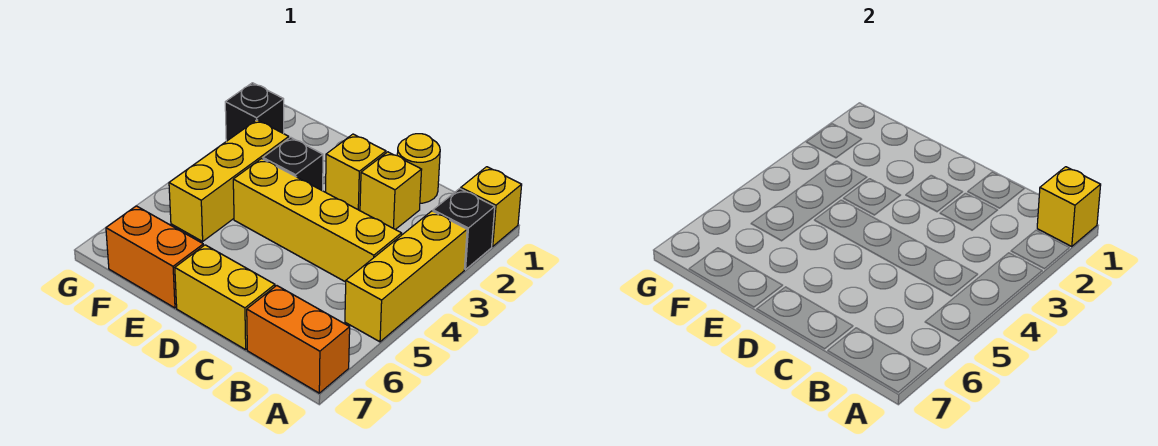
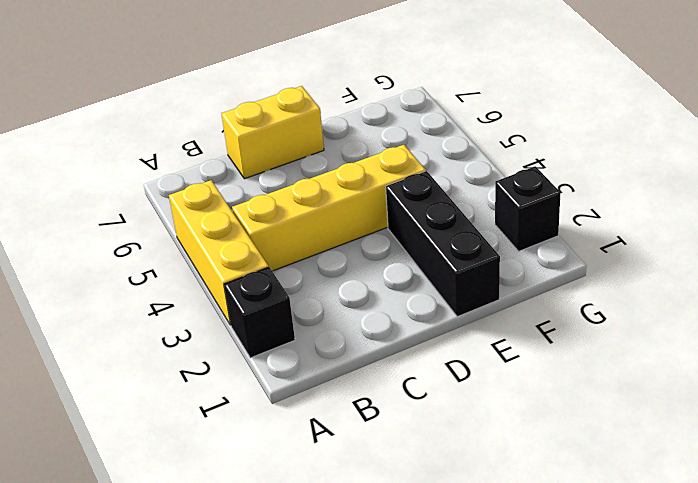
black brick E1:E3 level 1 -> black brick E3 level 1
none -> yellow brick A1 level 1
none -> orange brick A7:B7 level 1
none -> yellow round brick C1 level 1

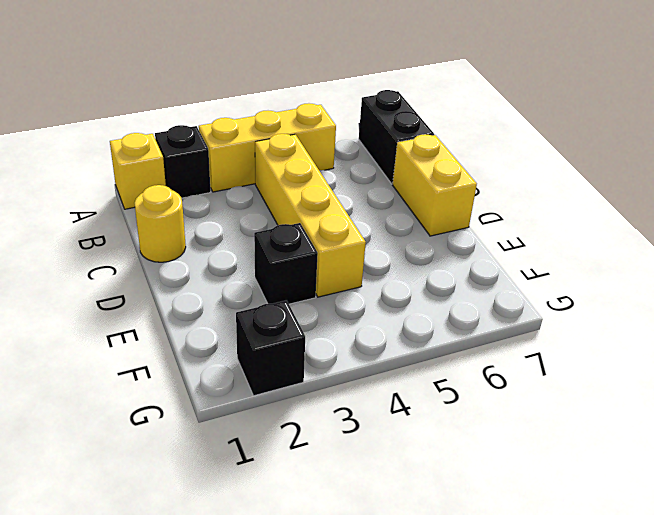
black brick A7:B7 level 1 -> orange brick A7:B7 level 1
none -> yellow brick C2 level 1
none -> yellow brick D2 level 1
none -> orange brick E7:F7 level 1

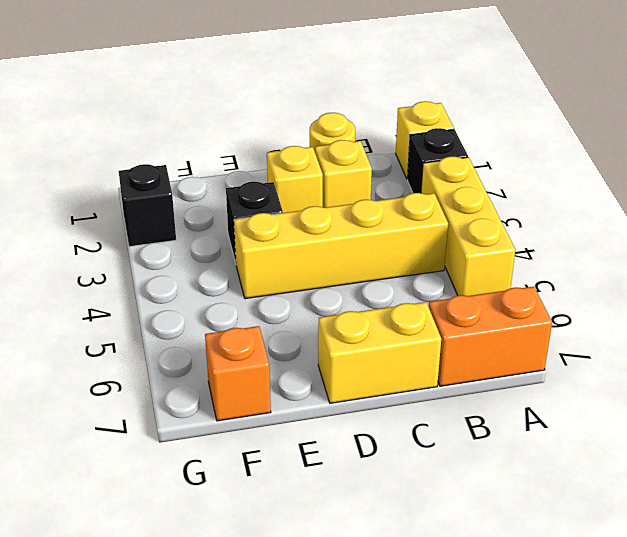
orange brick F7 level 1 -> orange brick E7:F7 level 1
none -> yellow brick F3:F5 level 1
none -> yellow brick A1 level 2

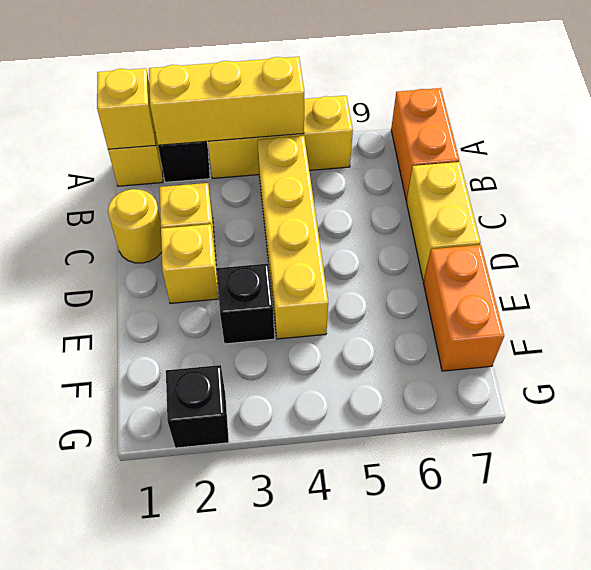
yellow brick A2:A4 level 2 -> yellow brick F3:F5 level 1

